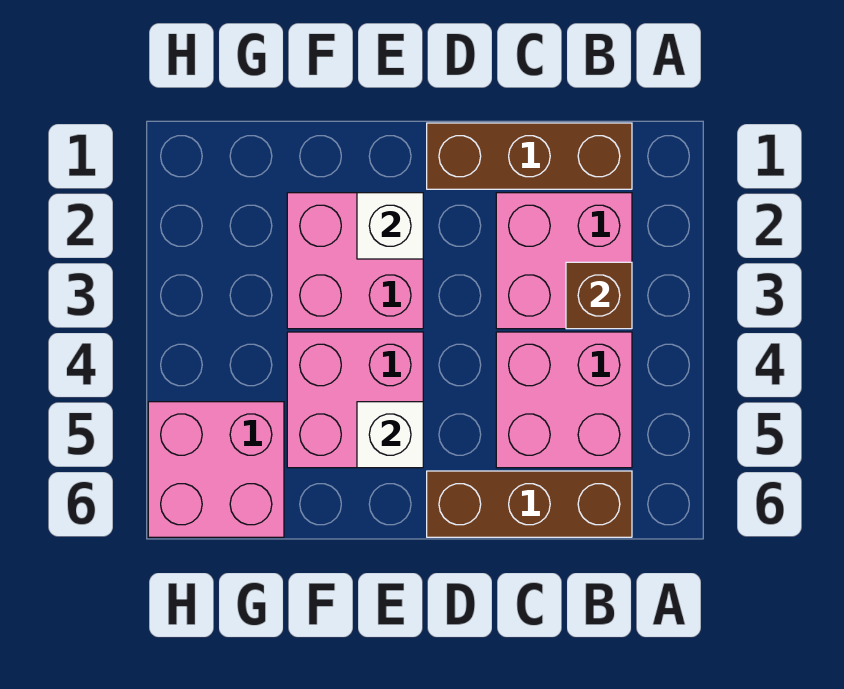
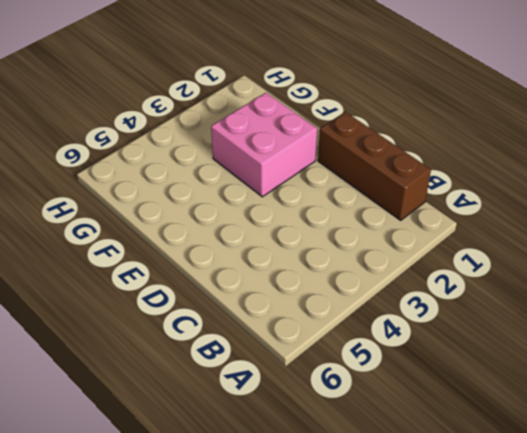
none -> pink brick B2:C3 level 1
none -> pink brick B4:C5 level 1

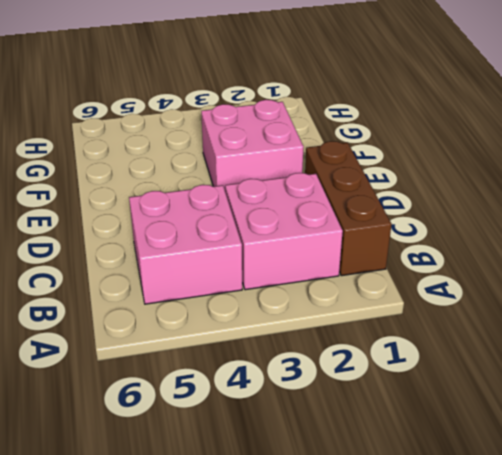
none -> brown brick B6:D6 level 1
none -> pink brick E4:F5 level 1

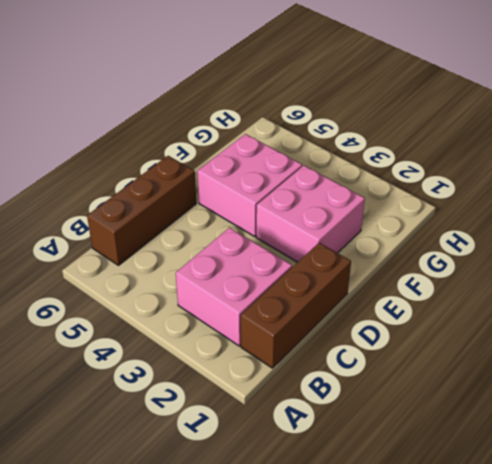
none -> pink brick B4:C5 level 1
none -> pink brick G5:H6 level 1

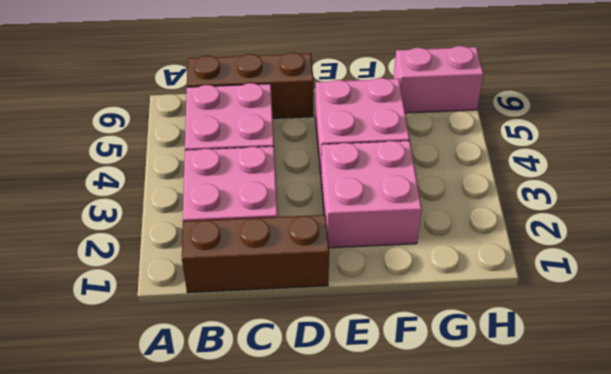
pink brick G6:H6 level 1 -> pink brick G5:H6 level 1
none -> brown brick B3 level 2
none -> white brick E2 level 2

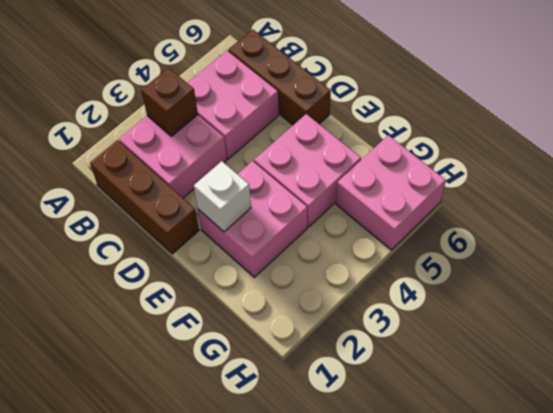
none -> white brick E5 level 2

